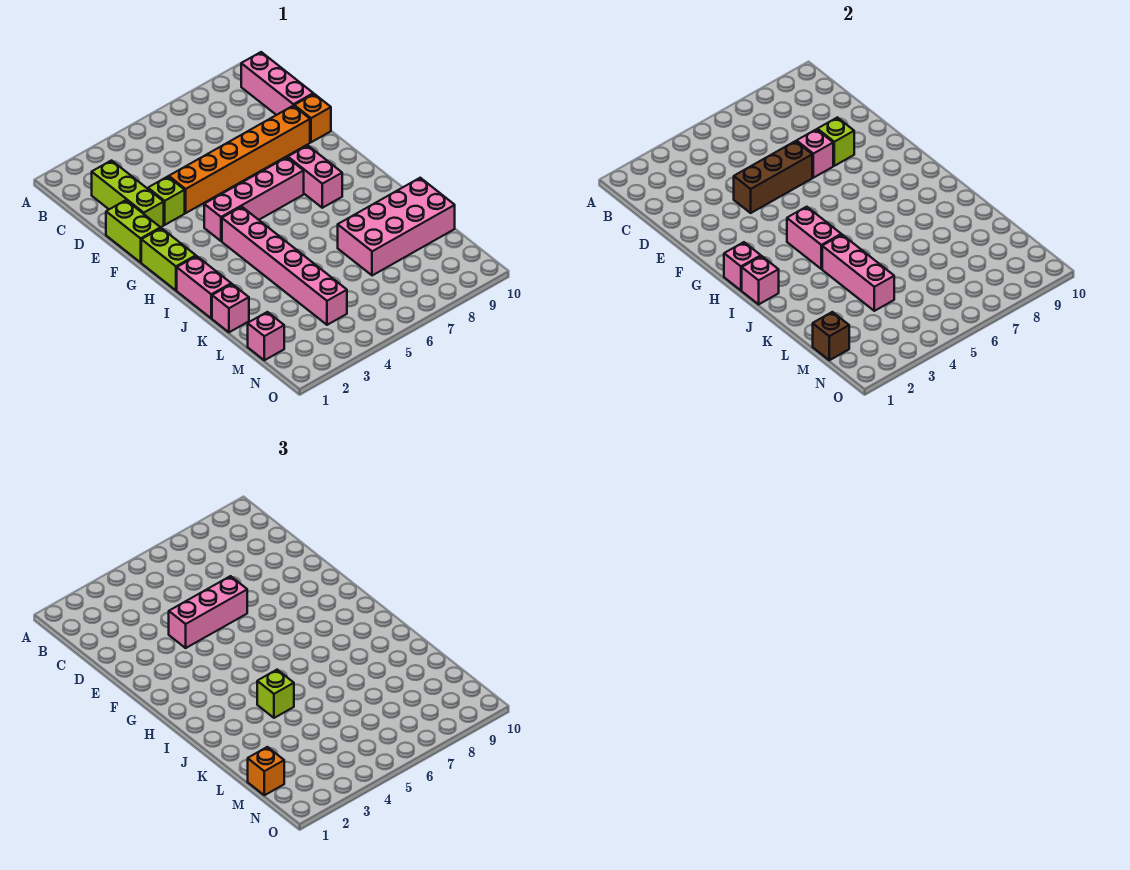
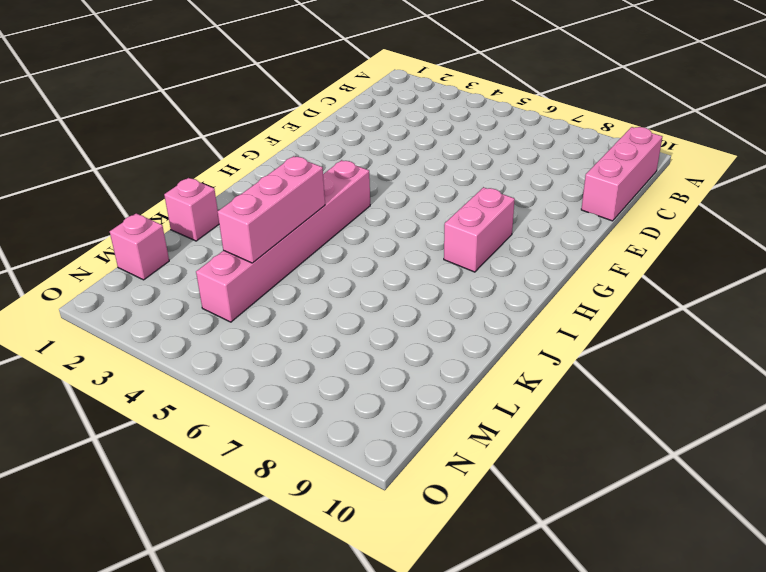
none -> lime brick C2:E2 level 1
none -> lime brick E1:F1 level 1
none -> lime brick E3 level 1

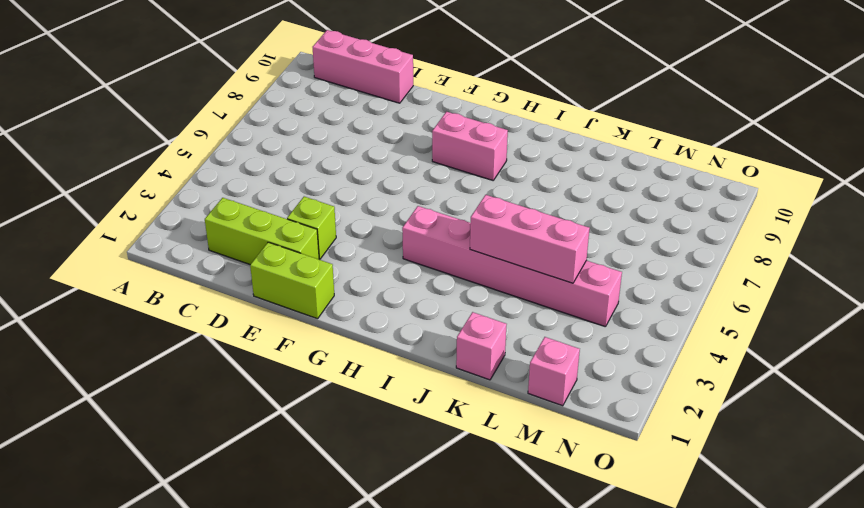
none -> orange brick E4:E9 level 1
none -> orange brick E10 level 1
none -> lime brick G1:H1 level 1

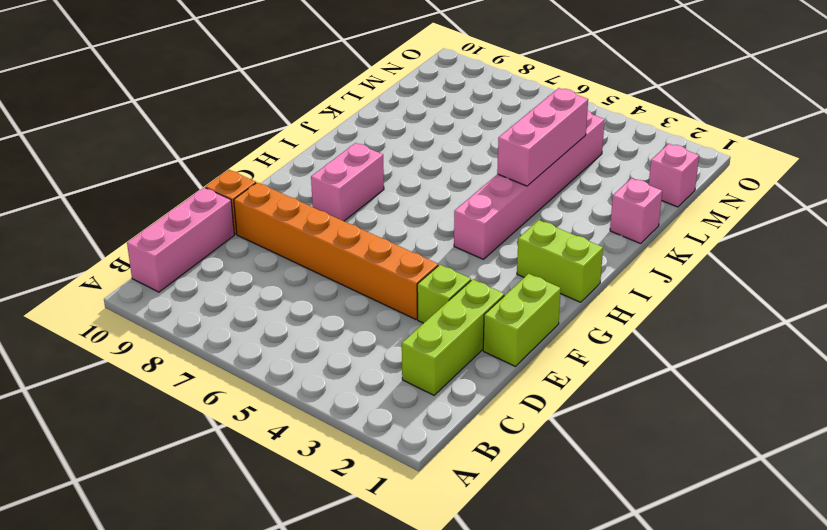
lime brick H1:H2 level 1 -> lime brick G1:H1 level 1
none -> pink brick G4:G7 level 1
none -> pink brick I1:J1 level 1
none -> pink brick K7:L10 level 1

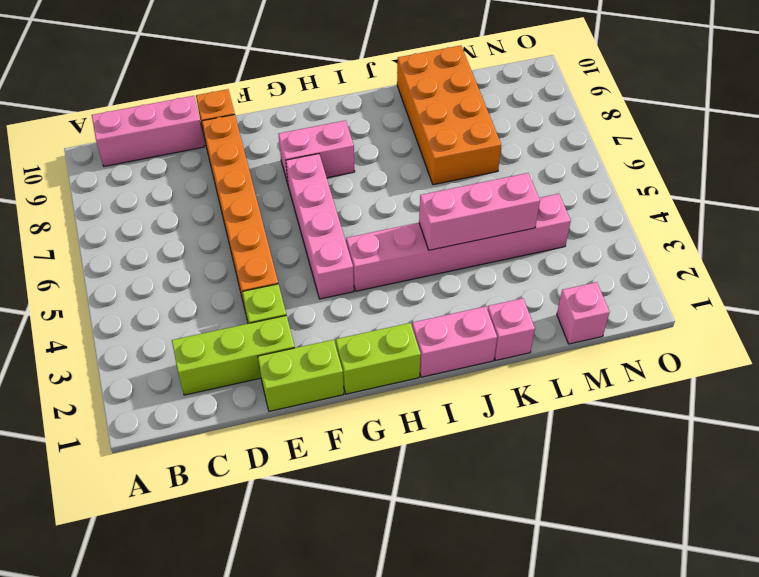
orange brick K7:L10 level 1 -> pink brick K7:L10 level 1
none -> brown brick E4:E6 level 2
none -> pink brick E7 level 2
none -> lime brick E8 level 2

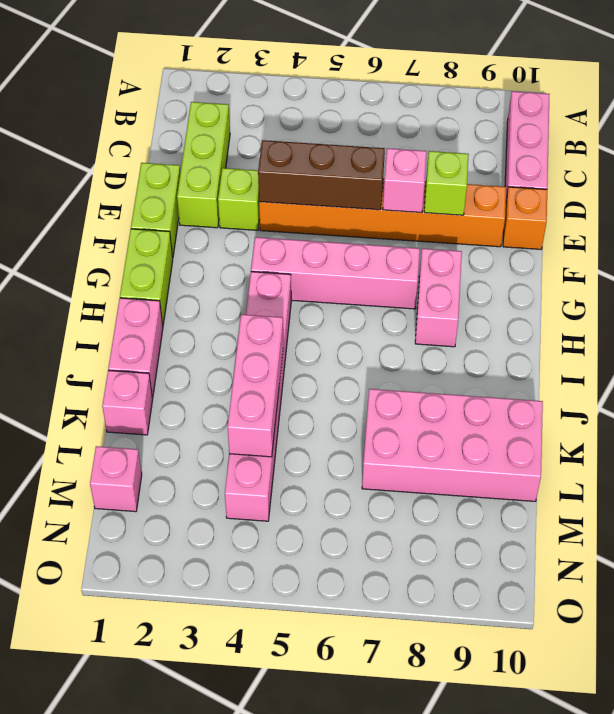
none -> pink brick H1 level 2
none -> pink brick H4:I4 level 2
none -> pink brick I1 level 2

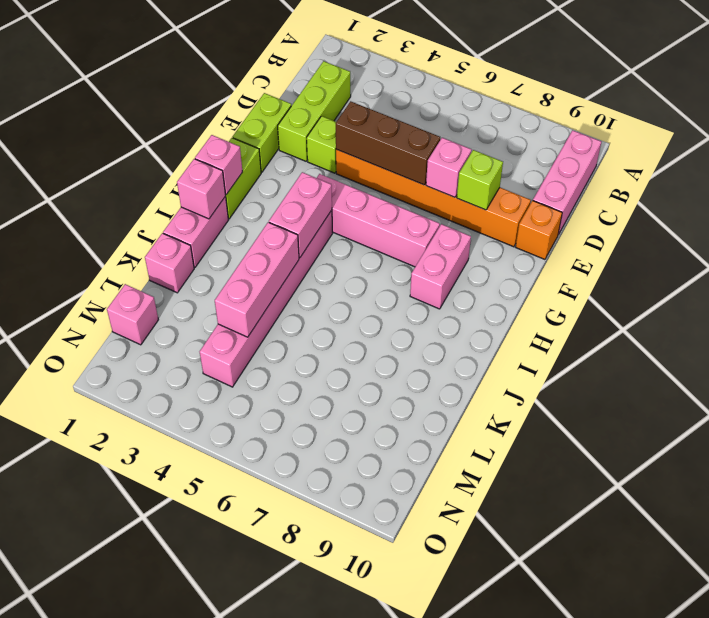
none -> pink brick K7:L10 level 1
none -> brown brick M1 level 2
none -> pink brick E4:E6 level 3

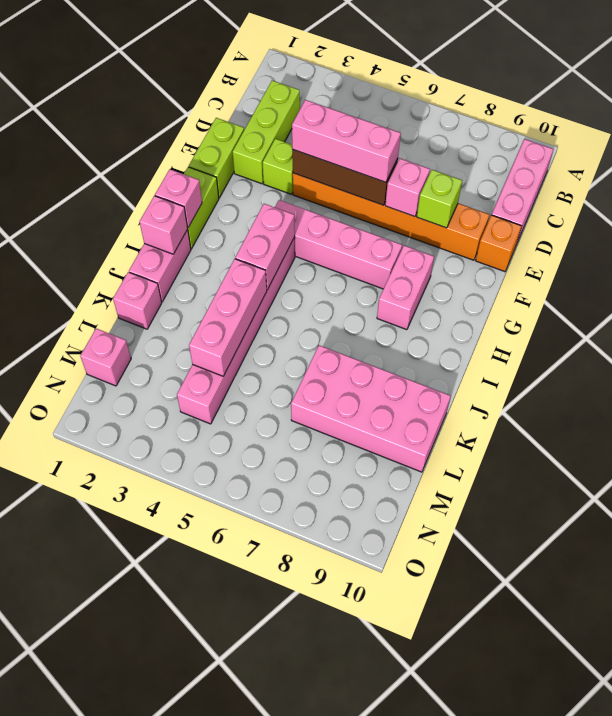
none -> brown brick M1 level 2
none -> lime brick J4 level 3
none -> orange brick M1 level 3

